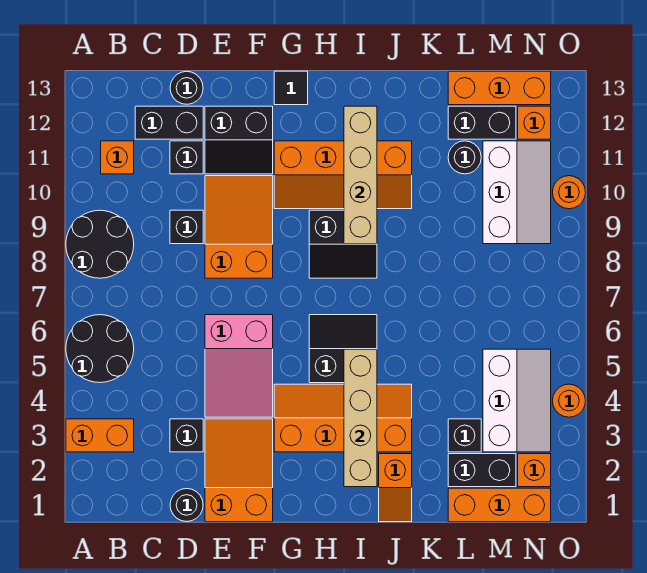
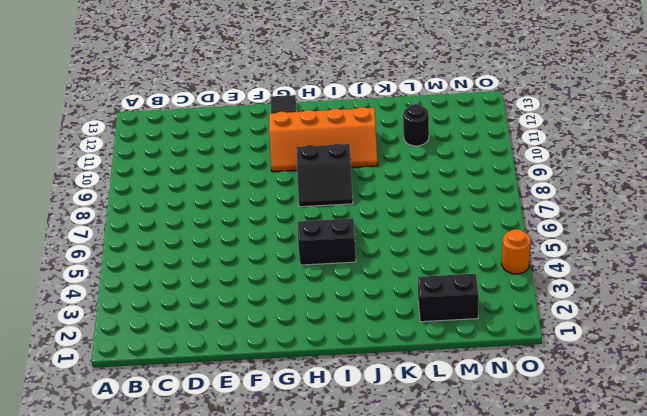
none -> orange brick A3:B3 level 1
none -> black round brick A5:B6 level 1
none -> black round brick A8:B9 level 1
none -> orange brick B11 level 1

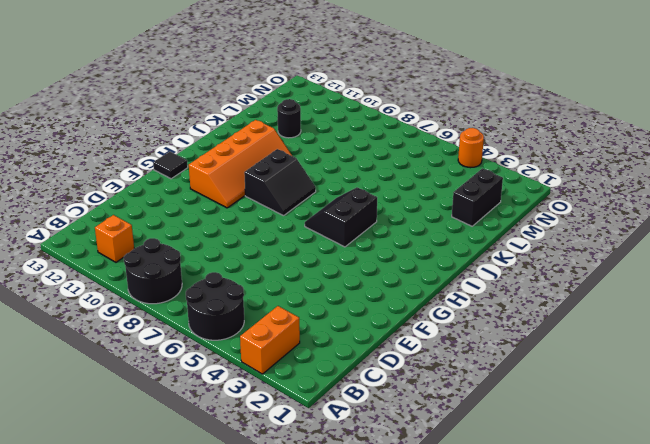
none -> black brick C12:D12 level 1
none -> black round brick D1 level 1
none -> black brick D3 level 1
none -> black brick D9 level 1

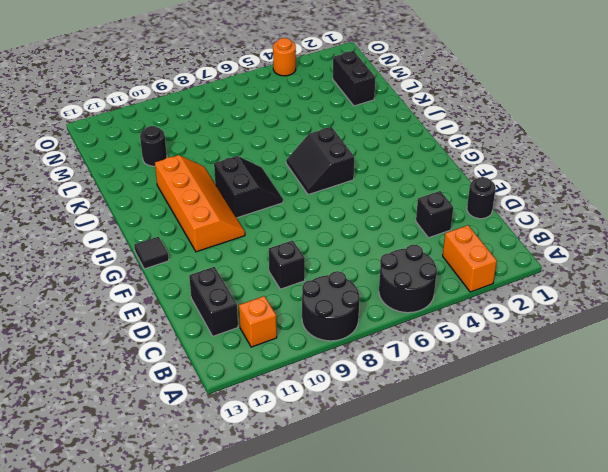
none -> black brick D11 level 1
none -> black round brick D13 level 1
none -> orange slope E1:F3 level 1 top 1
none -> pink slope E4:F6 level 1 top 6

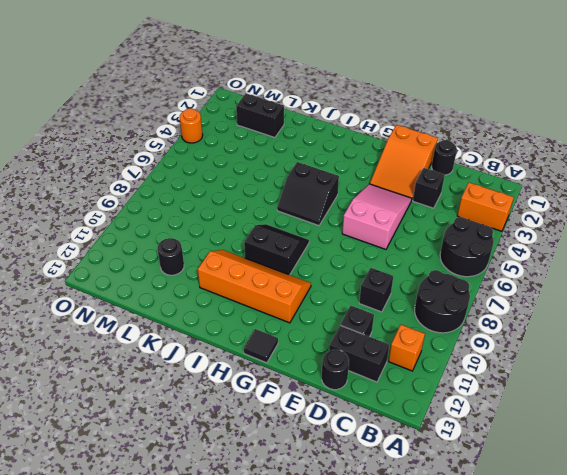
none -> orange slope E8:F10 level 1 top 8
none -> black slope E11:F12 level 1 top 12
none -> orange slope G3:J4 level 1 top 3
none -> orange slope J1:J2 level 1 top 2

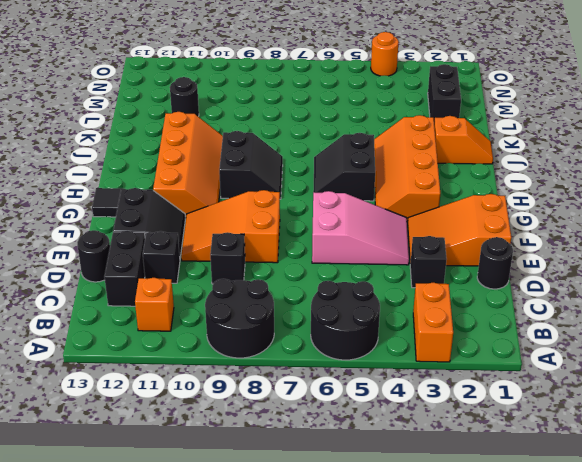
none -> orange brick L1:N1 level 1
none -> black brick L3 level 1
none -> black brick L12:M12 level 1
none -> orange brick L13:N13 level 1

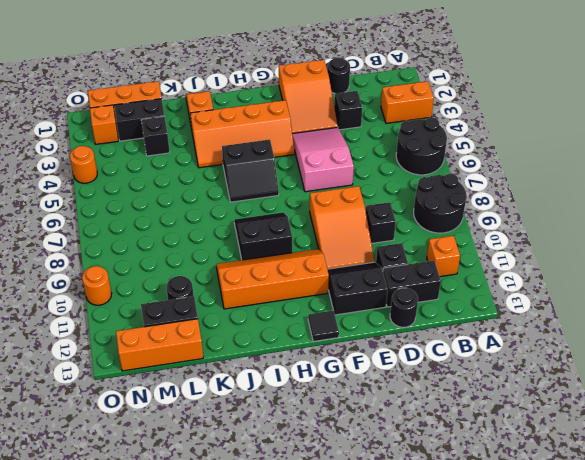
none -> white slope M3:N5 level 1 top M
none -> white slope M9:N11 level 1 top M
none -> orange brick N12 level 1
none -> tan brick I2:I5 level 2

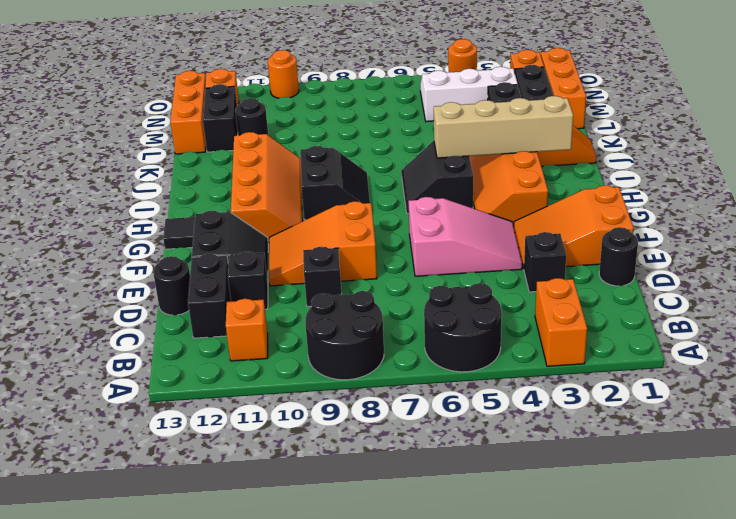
none -> white slope M9:N11 level 1 top M
none -> tan brick I9:I12 level 2

